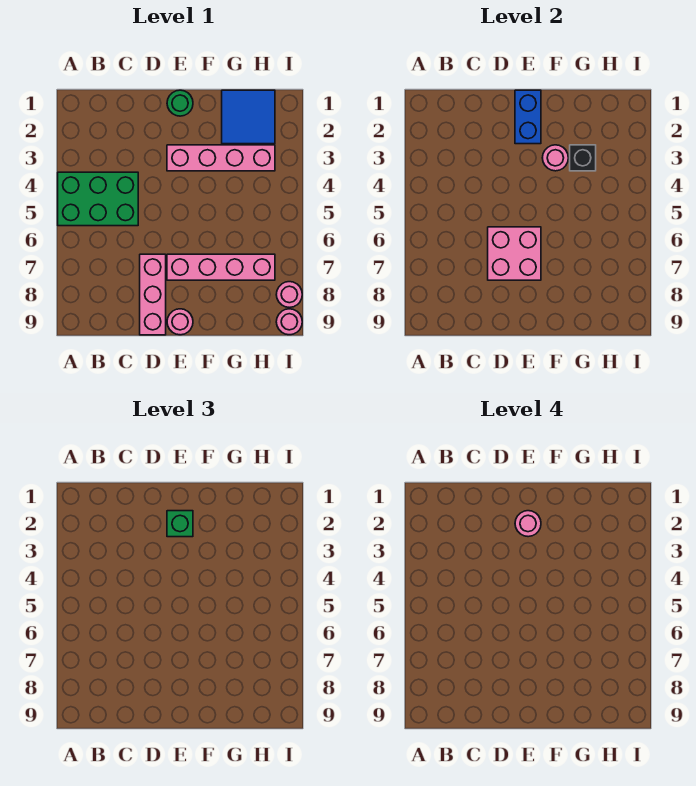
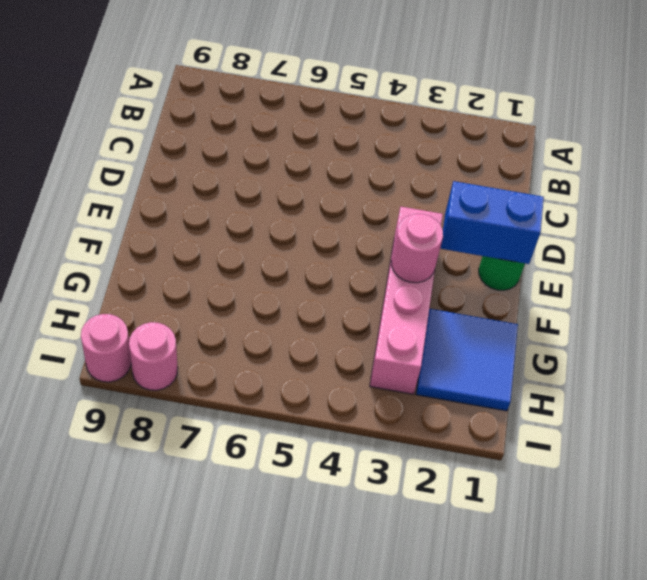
none -> green brick A4:C5 level 1
none -> pink brick D7:D9 level 1
none -> pink brick E7:H7 level 1

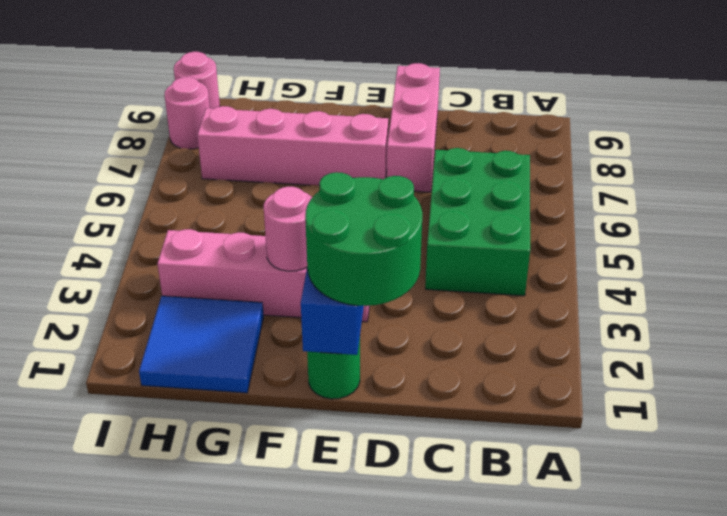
green brick B4:C6 level 1 -> green brick A4:C5 level 1
green round brick D1:E2 level 3 -> green brick E2 level 3
none -> pink round brick E9 level 1
none -> pink brick D6:E7 level 2
none -> black brick G3 level 2

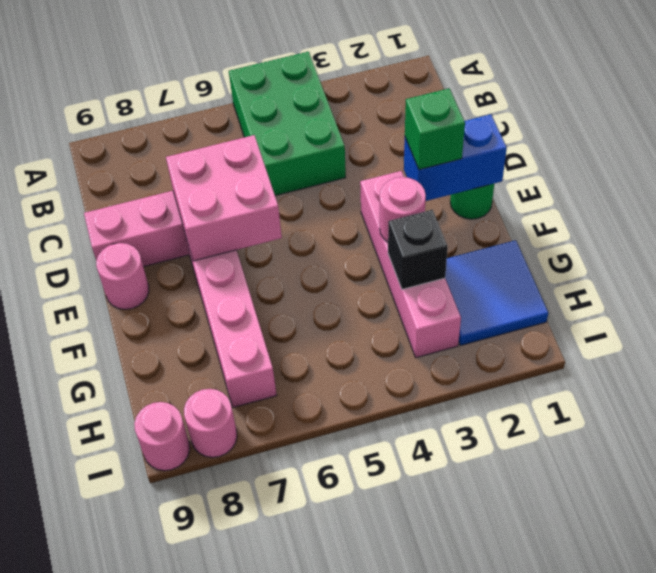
none -> pink round brick E2 level 4

